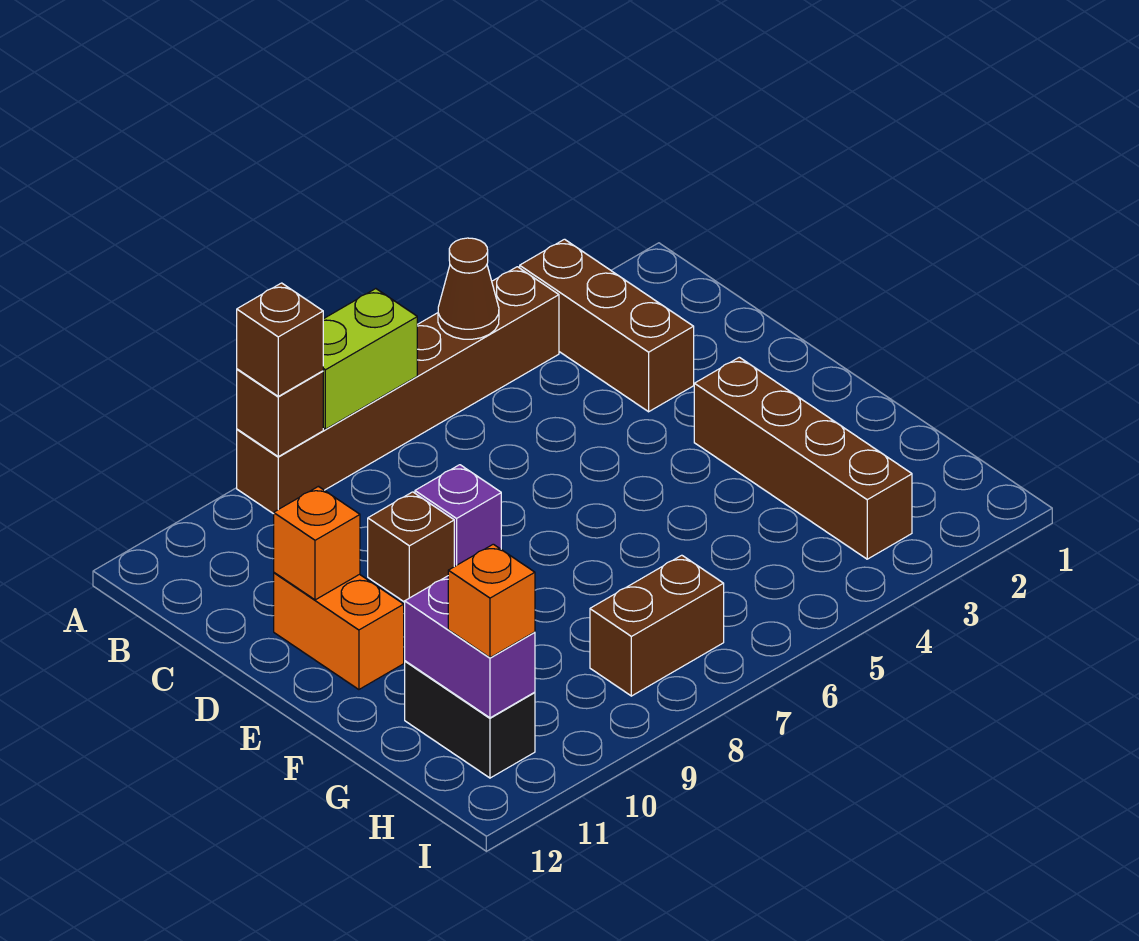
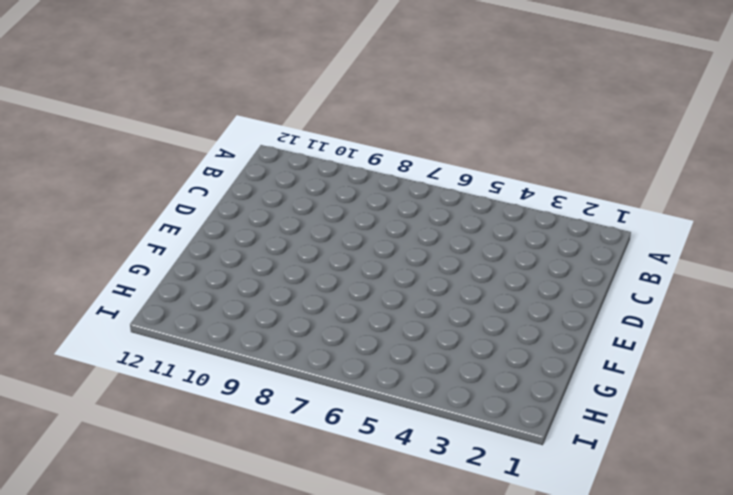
none -> brown brick A3:C3 level 1
none -> brown brick A4:A9 level 1
none -> purple brick D8 level 1

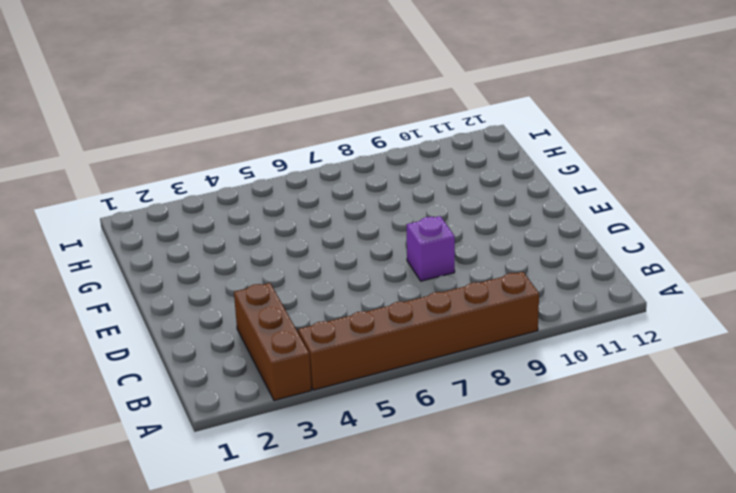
none -> brown brick D9 level 1
none -> orange brick D11:E11 level 1
none -> brown brick E3:H3 level 1

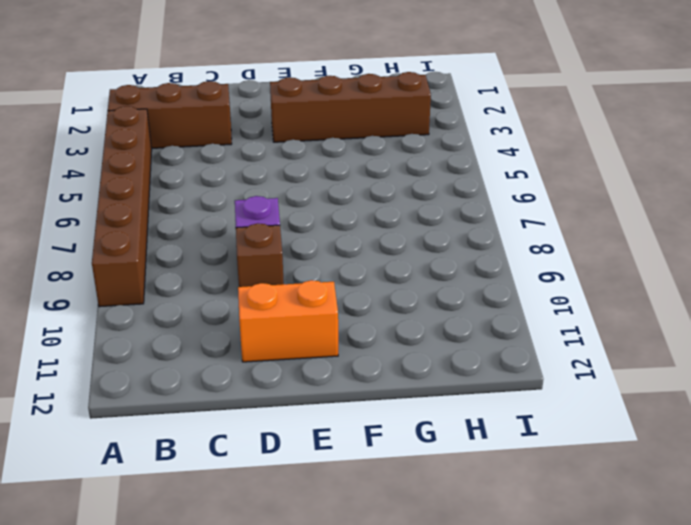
none -> black brick G11:H11 level 1
none -> brown brick H7:H8 level 1
none -> brown cone A5 level 2

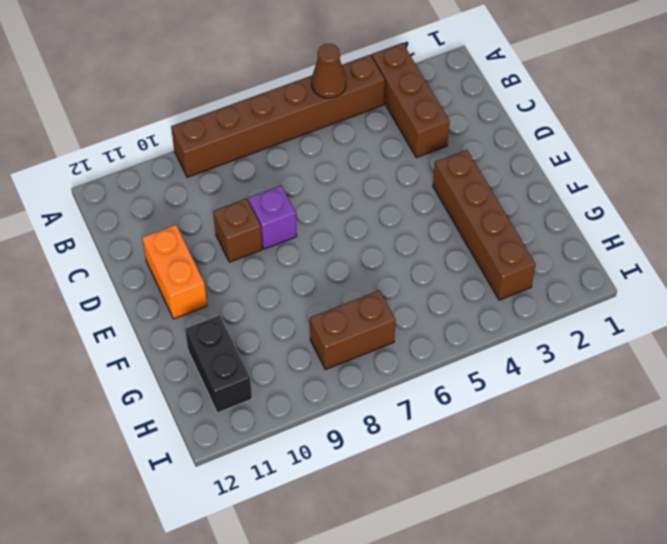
none -> lime brick A7:A8 level 2
none -> brown brick A9 level 2
none -> orange brick D11 level 2

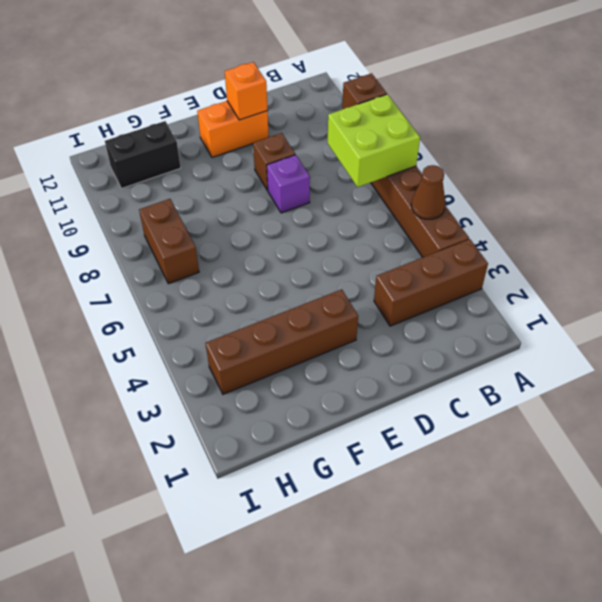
lime brick A7:B8 level 2 -> lime brick A7:A8 level 2
none -> purple brick G11:H11 level 2
none -> brown brick A9 level 3
none -> orange brick H11 level 3

